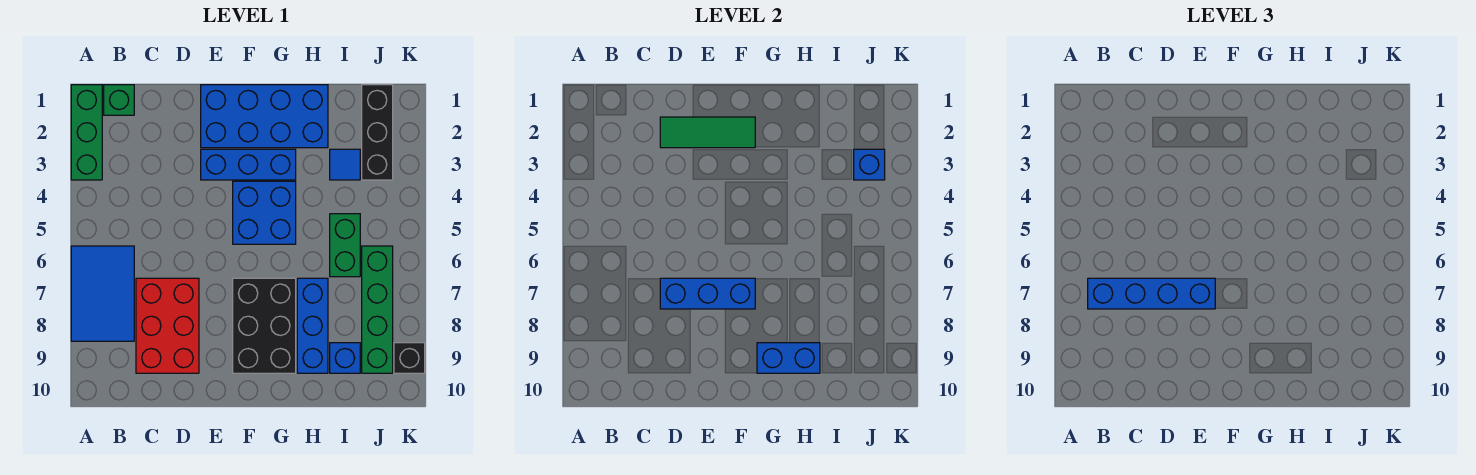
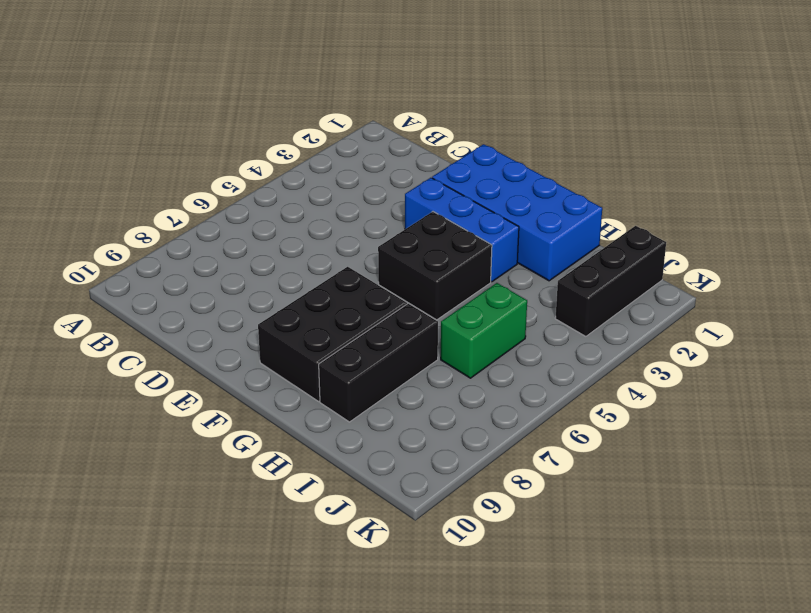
black brick F4:G5 level 1 -> blue brick F4:G5 level 1
black brick H7:H9 level 1 -> blue brick H7:H9 level 1
none -> green brick A1:A3 level 1
none -> blue tile A6:B8 level 1
none -> green brick B1 level 1

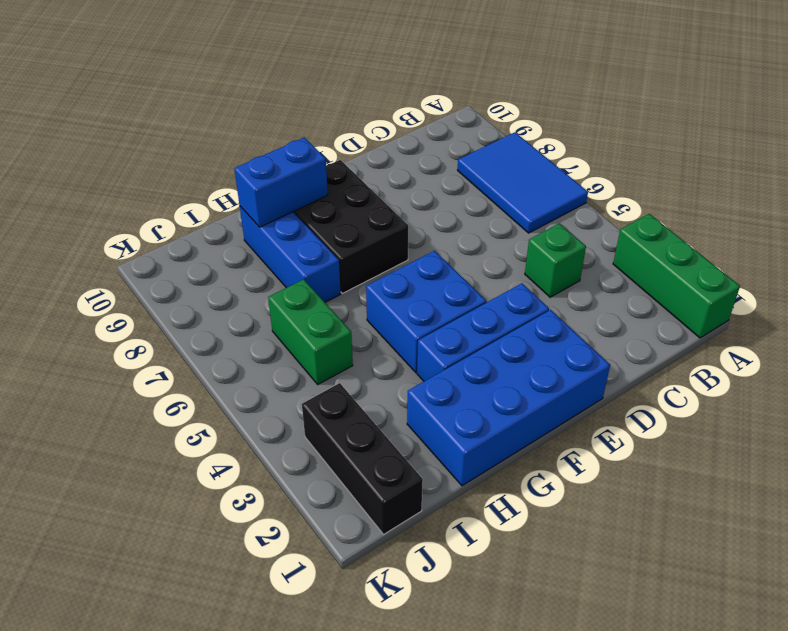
green brick C4 level 1 -> green brick B1 level 1
none -> red brick C7:D9 level 1
none -> blue tile I3 level 1
none -> blue brick I9 level 1

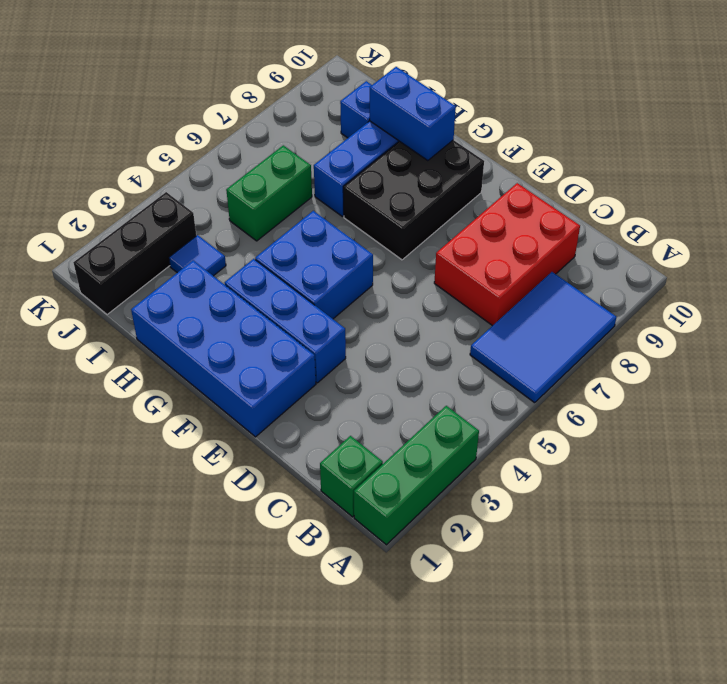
none -> green brick J6:J9 level 1
none -> black brick K9 level 1
none -> green tile D2:F2 level 2

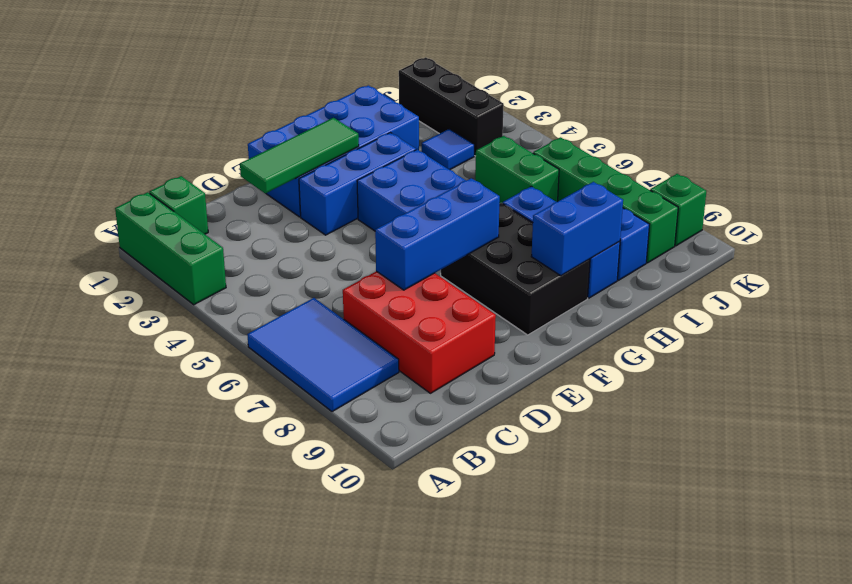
green brick K9 level 1 -> black brick K9 level 1
none -> blue brick J3 level 2
none -> blue brick B7:E7 level 3

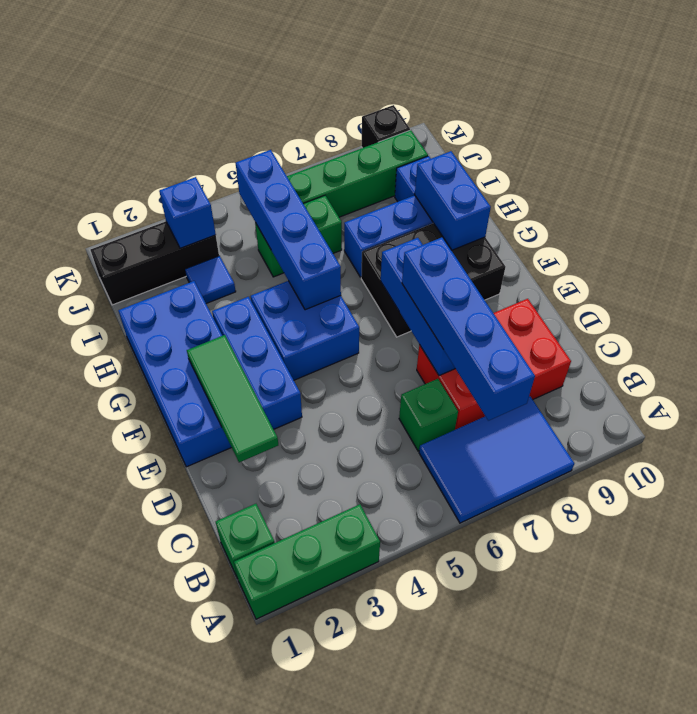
green brick C6 level 1 -> none
blue brick G5:J5 level 2 -> none

